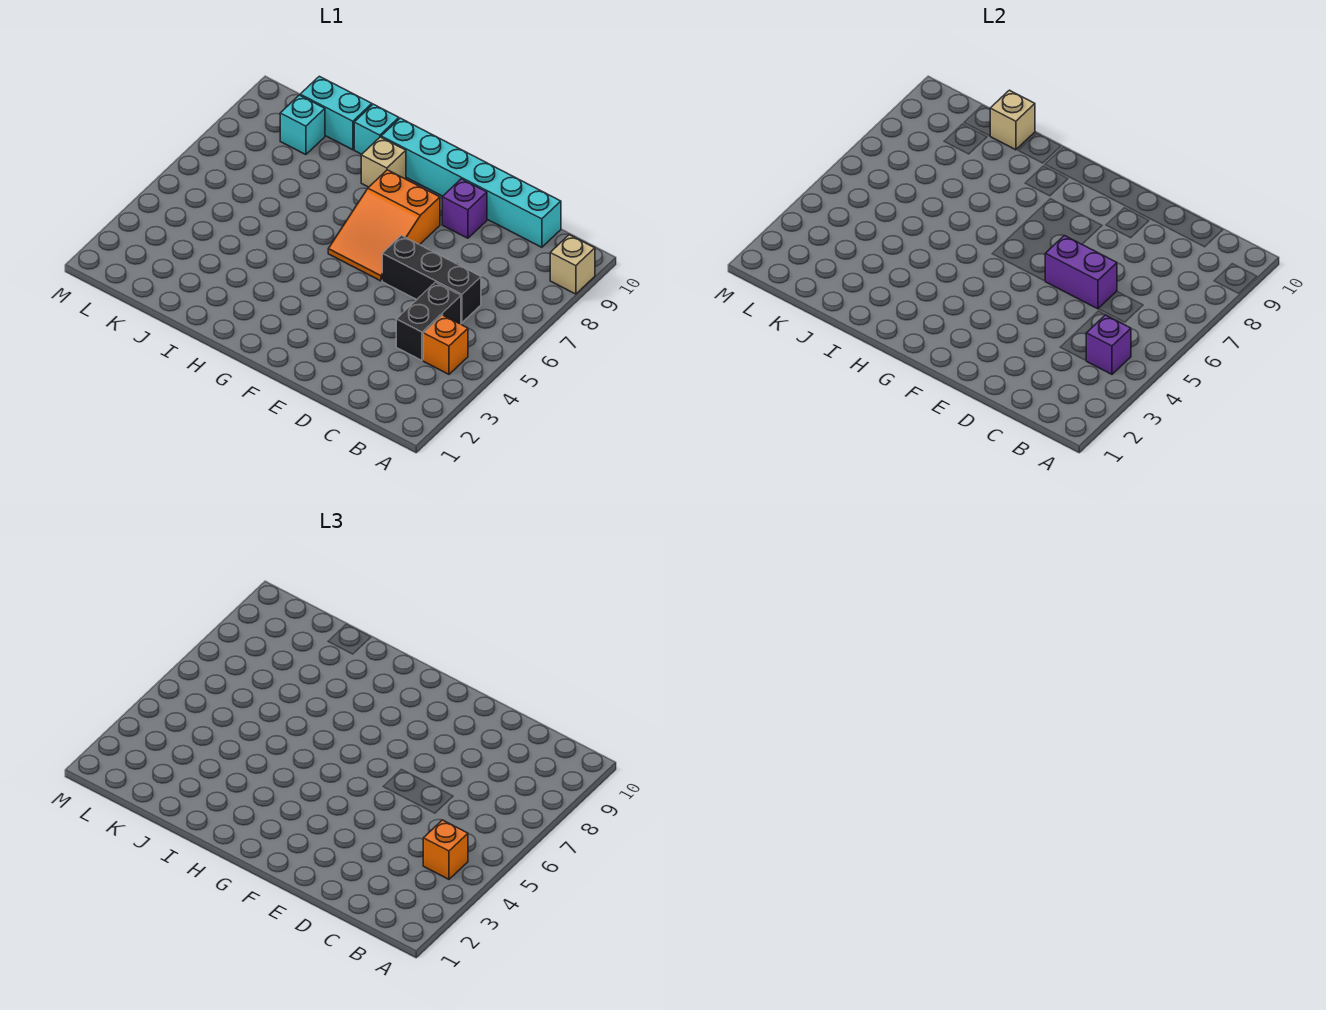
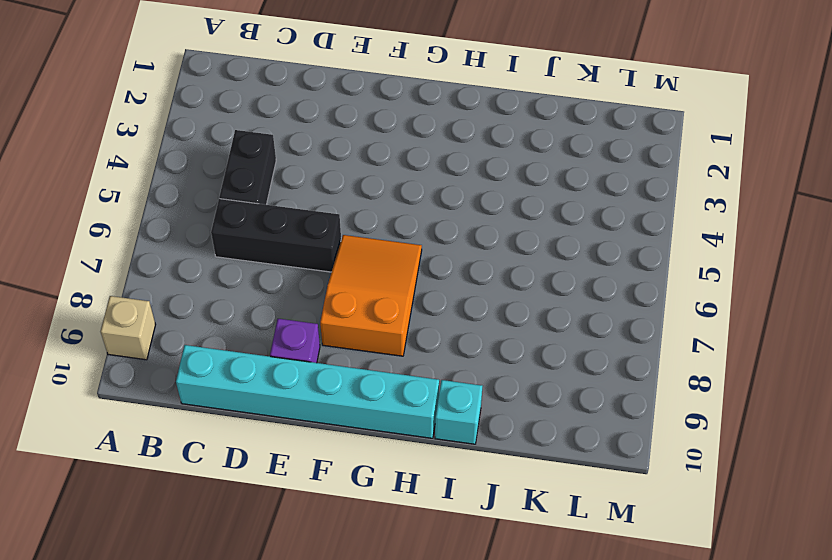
none -> orange brick B4 level 1
none -> tan brick H9 level 1
none -> cyan brick J10:K10 level 1

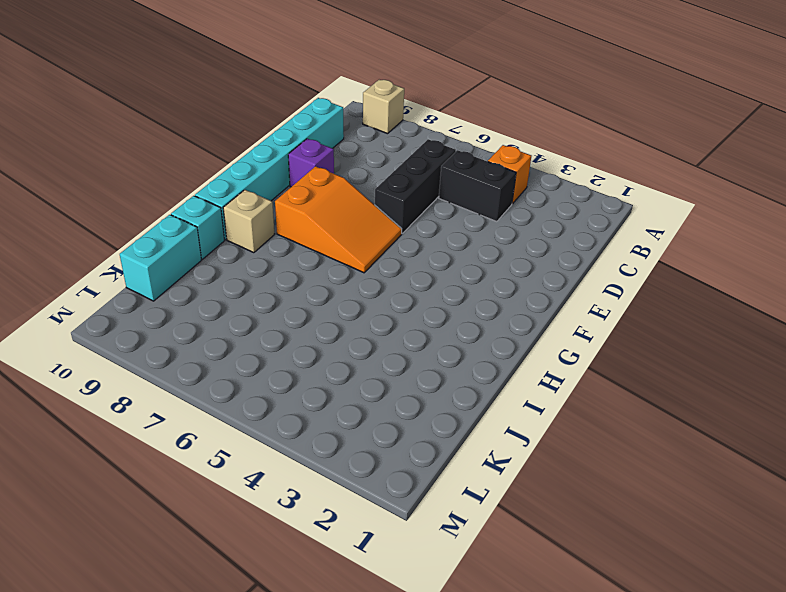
none -> cyan brick K9 level 1
none -> purple brick B4 level 2
none -> purple brick D6:E6 level 2

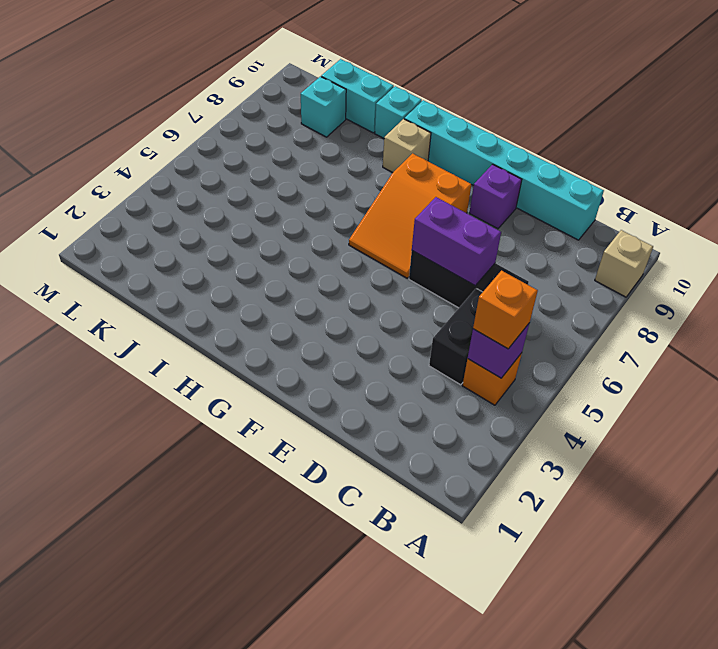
none -> tan brick J10 level 2

